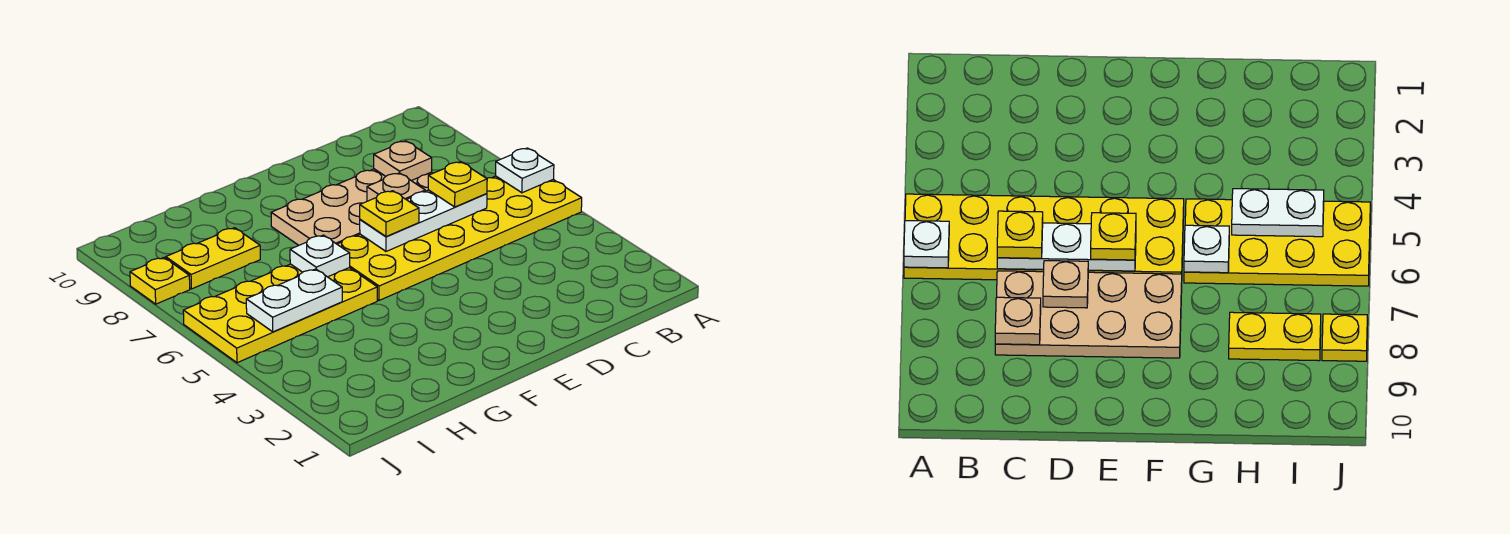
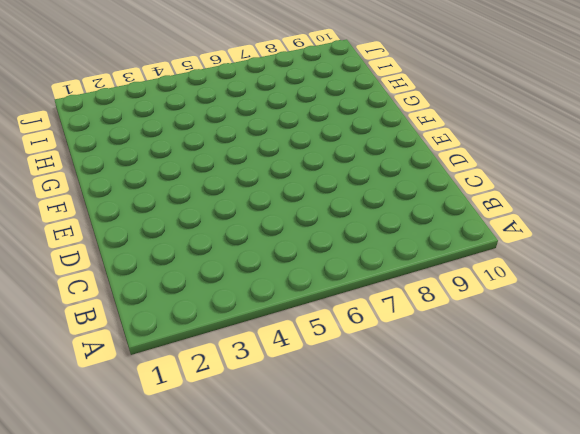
none -> yellow plate A5:F6 level 1
none -> tan plate C7:F8 level 1
none -> yellow plate G5:J6 level 1

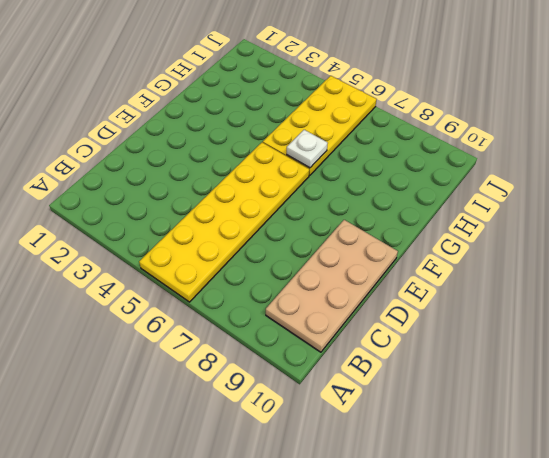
tan plate B9:E10 level 1 -> tan plate C7:F8 level 1
none -> yellow plate H8:I8 level 1
none -> yellow plate J8 level 1
none -> white plate A6 level 2

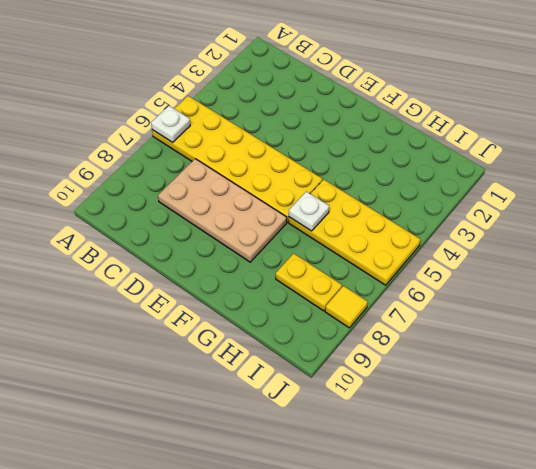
yellow tile J8 level 1 -> yellow plate J8 level 1
none -> white plate C6:E6 level 2
none -> tan plate C8 level 2
none -> tan plate D7 level 2

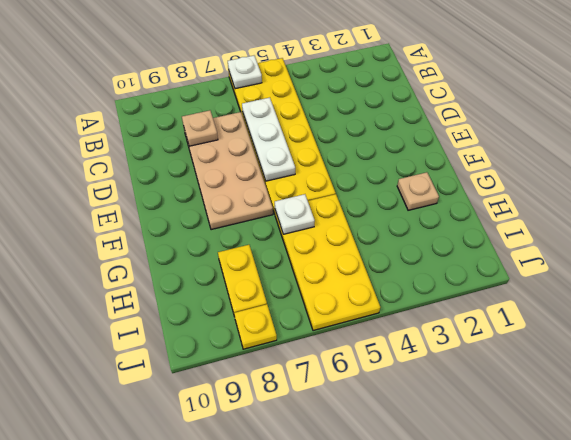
tan plate G2 level 1 -> tan plate D7 level 2
none -> white plate H5:I5 level 2
none -> yellow plate C6 level 3
none -> yellow plate E6 level 3

